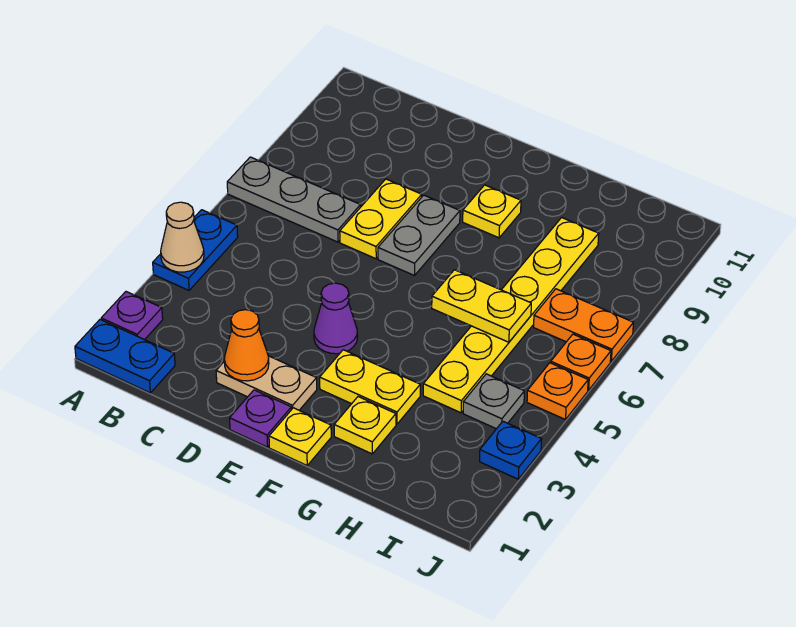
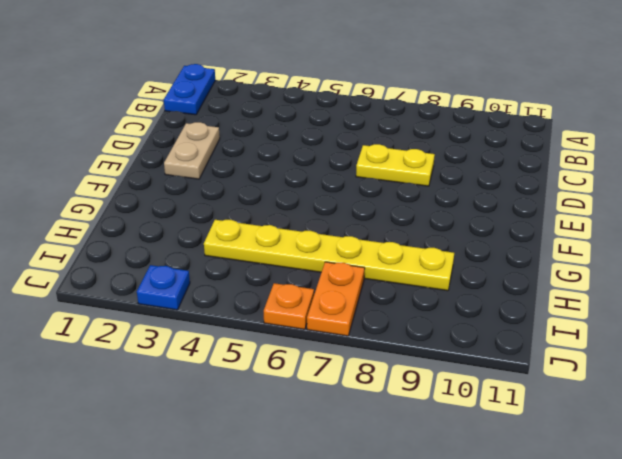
none -> purple plate A2 level 1
none -> blue plate A4:A5 level 1
none -> grey plate A7:C7 level 1

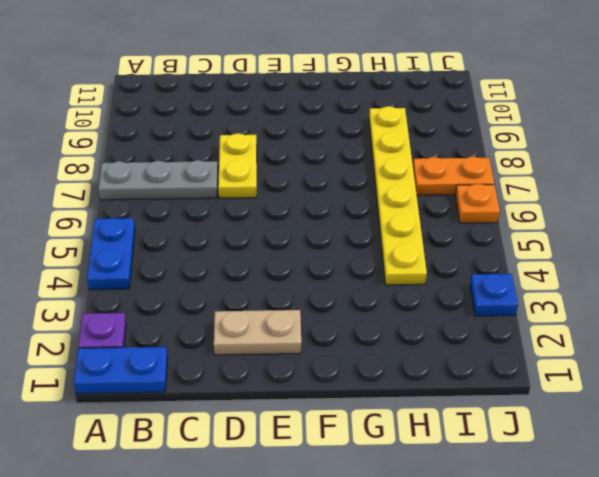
none -> purple plate E1 level 1
none -> purple cone E4 level 1
none -> grey plate E7:E8 level 1

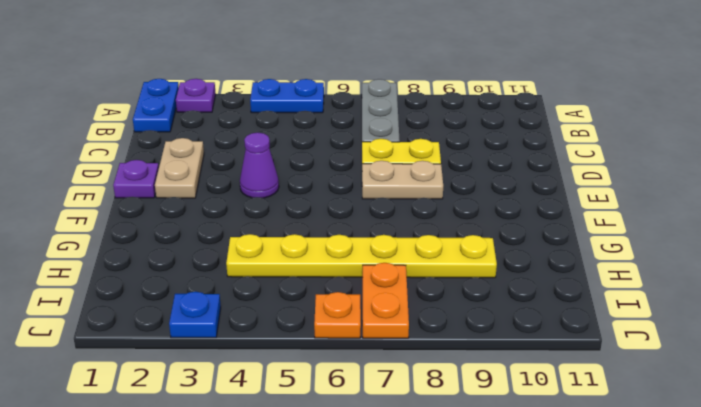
tan plate E7:E8 level 1 -> grey plate E7:E8 level 1
none -> yellow plate F1 level 1
none -> yellow plate F3:G3 level 1
none -> yellow plate F9 level 1

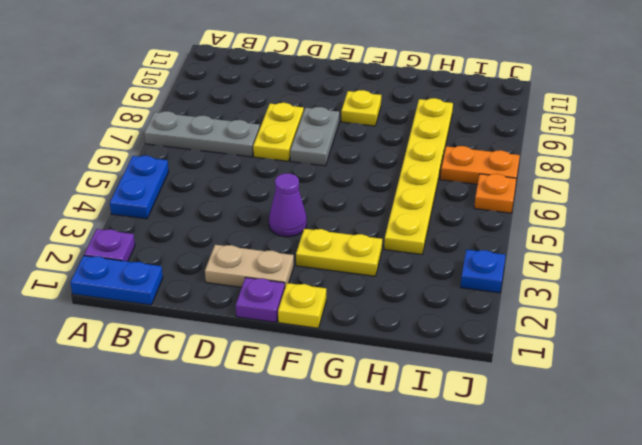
none -> yellow plate G2 level 1
none -> grey plate I4 level 1
none -> orange plate J5 level 1

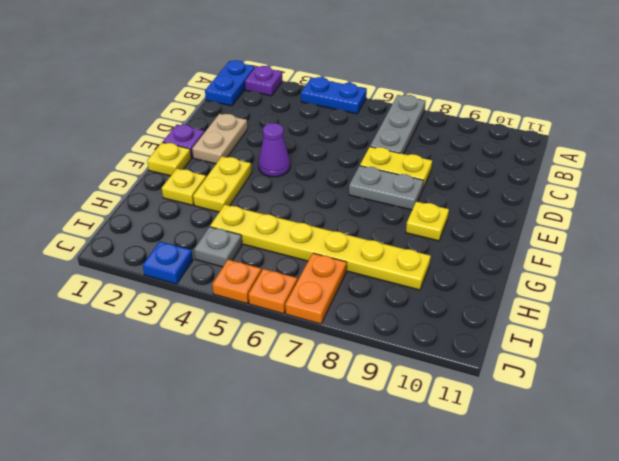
none -> tan cone A4 level 2
none -> orange cone D2 level 2
none -> yellow plate G6:H6 level 2

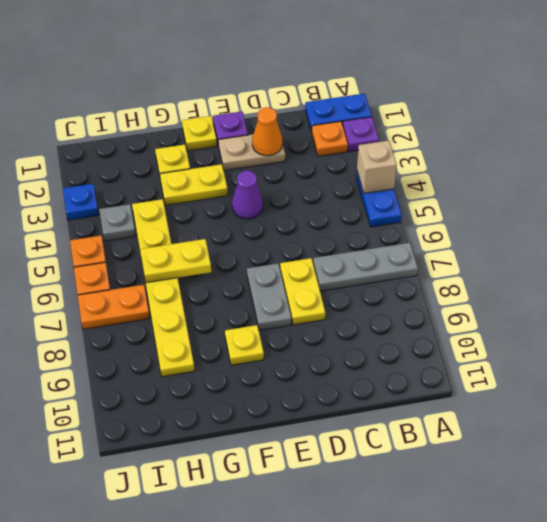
tan brick A4 level 2 -> tan cone A4 level 2
orange plate B2 level 1 -> none

